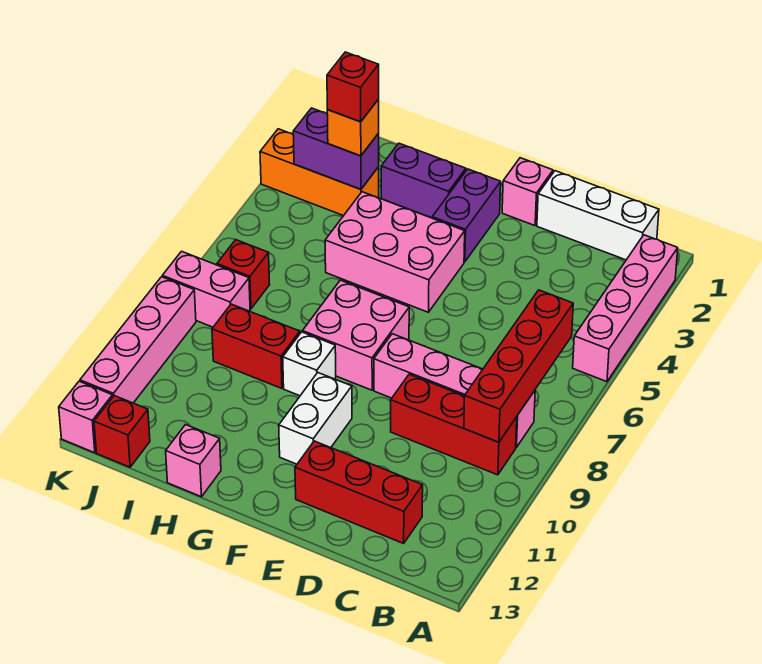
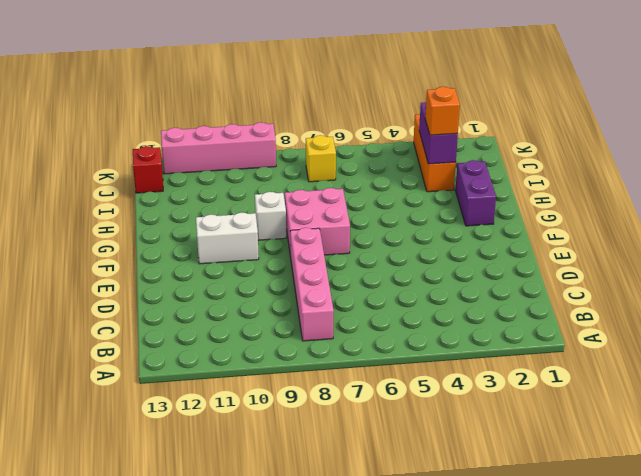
yellow brick J7 level 1 -> red brick J7 level 1
none -> pink brick A2:A5 level 1
none -> white brick B1:D1 level 1
none -> red brick B9:D9 level 1

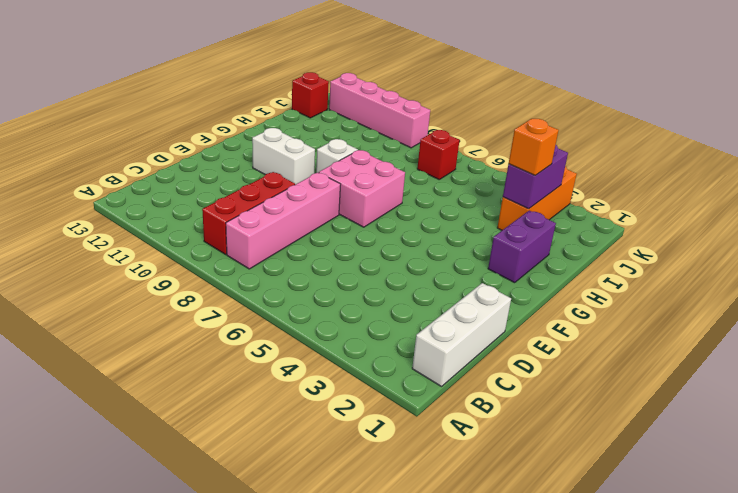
none -> pink brick A2:A5 level 1
none -> red brick C12:E12 level 1
none -> pink brick E1 level 1

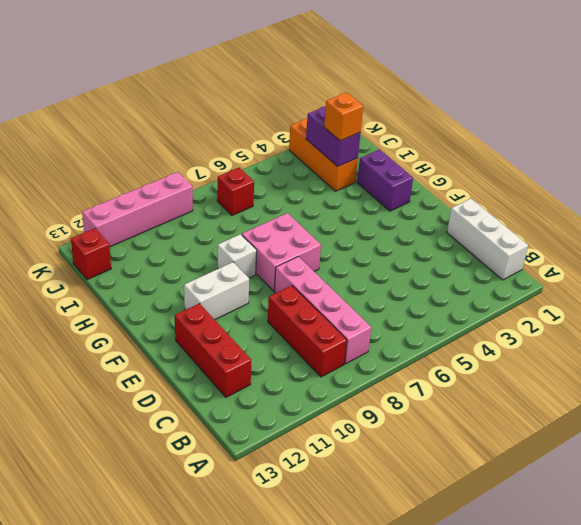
none -> pink brick A2:A5 level 1
none -> pink brick E1 level 1
none -> purple brick F2:F3 level 1

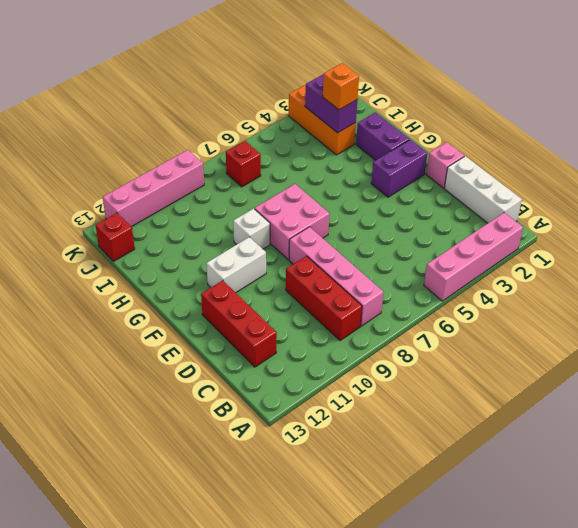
none -> pink brick F4:H5 level 1
none -> red brick H9:I9 level 1
none -> pink brick H13 level 1

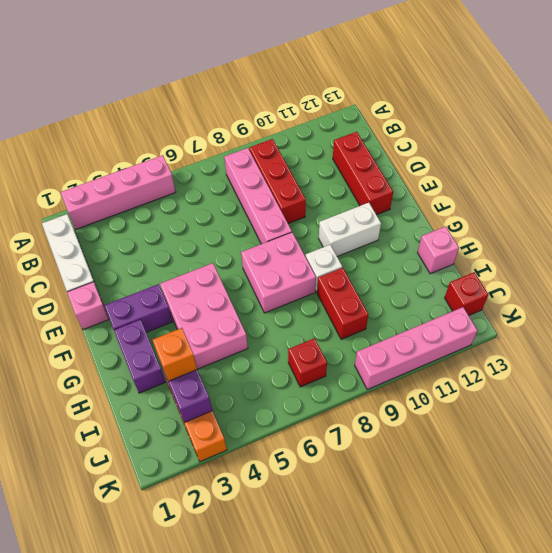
none -> pink brick J8:K8 level 1
none -> pink brick K13 level 1
none -> red brick B6:B9 level 2

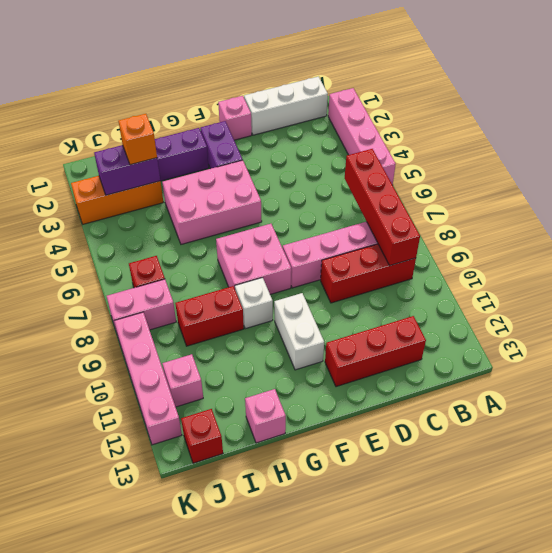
pink brick J11 level 1 -> pink brick K13 level 1
none -> red brick I3 level 4

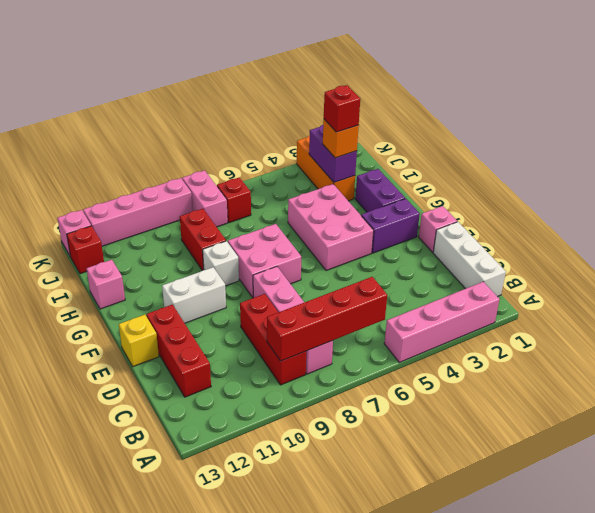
yellow brick E13 level 1 -> none

